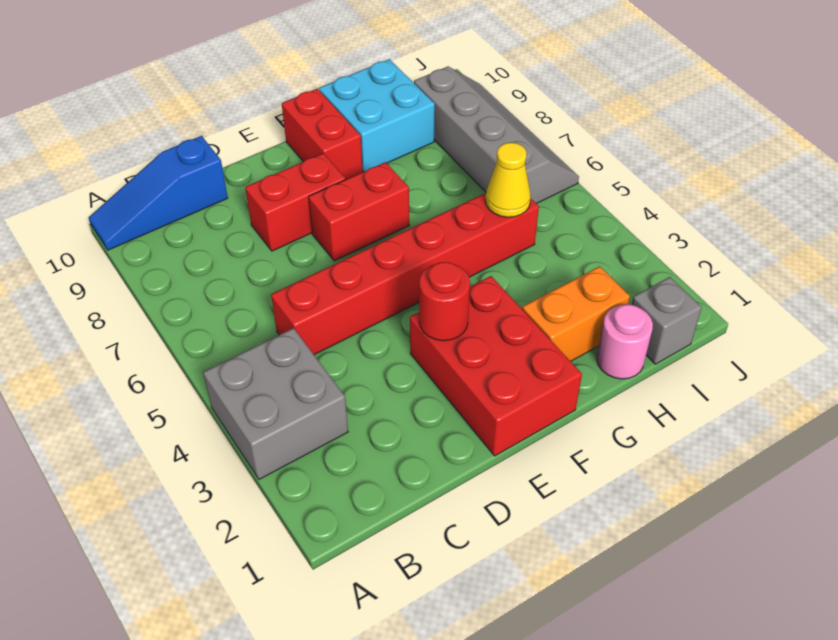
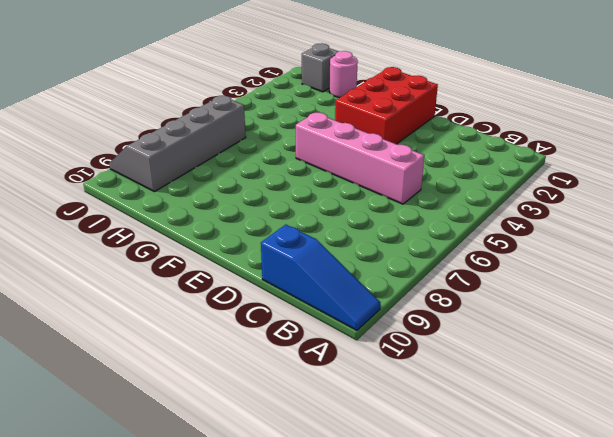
pink brick C5:F5 level 1 -> red brick C5:H5 level 1
none -> grey brick A3:B4 level 1
none -> red brick D8:E8 level 1
none -> red brick E7:F7 level 1

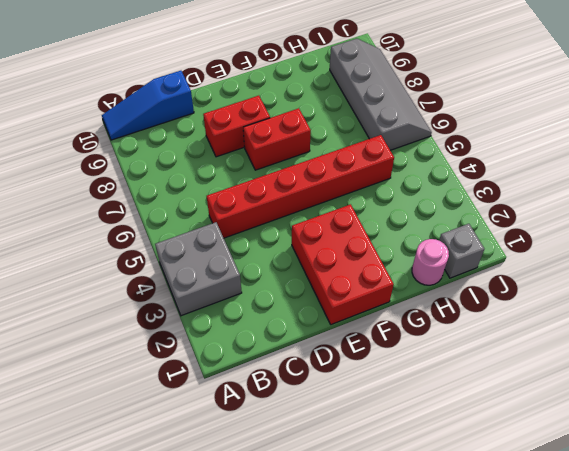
none -> red brick F9:F10 level 1
none -> orange brick G2:H2 level 1
none -> cyan brick G9:H10 level 1

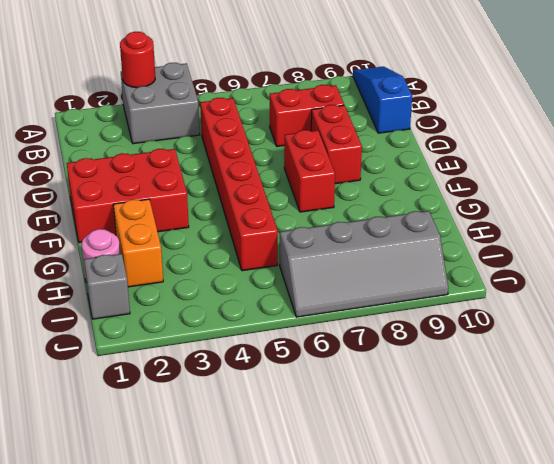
red round brick A3 level 2 -> red round brick E3 level 2
red brick C7:C8 level 1 -> red brick F9:F10 level 1
none -> cyan brick G9:H10 level 1
none -> yellow cone H5 level 2

